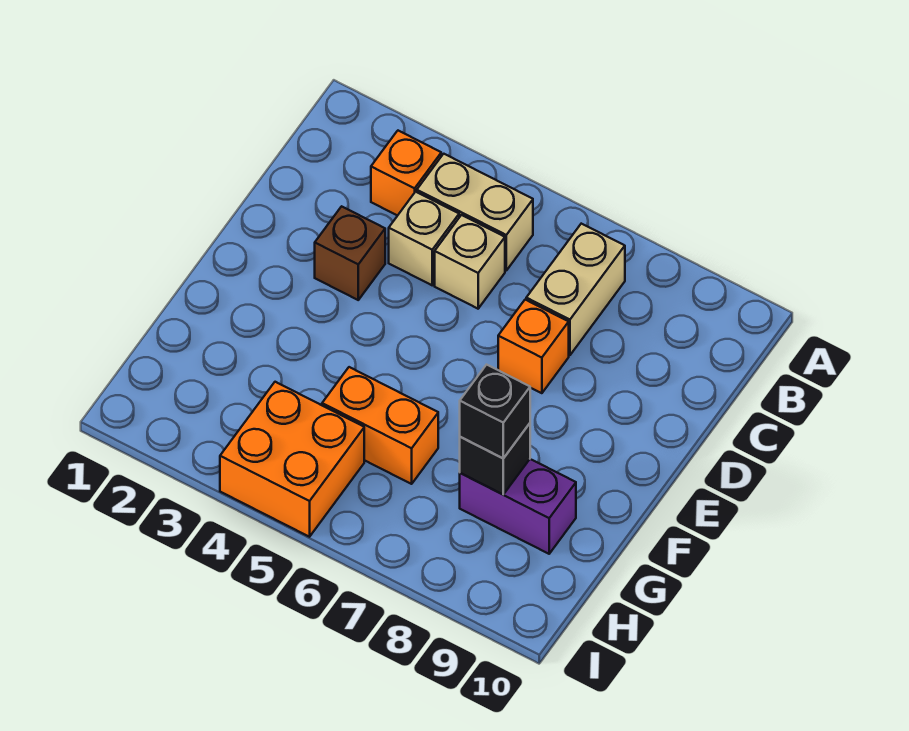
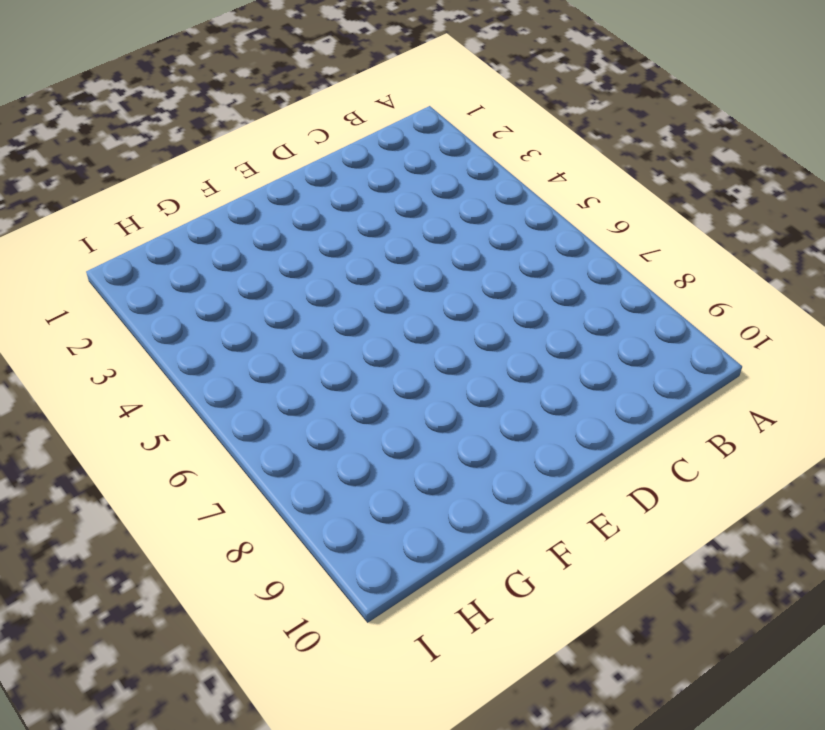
none -> orange brick B3 level 1
none -> tan brick B4:B5 level 1
none -> tan brick B7:C7 level 1

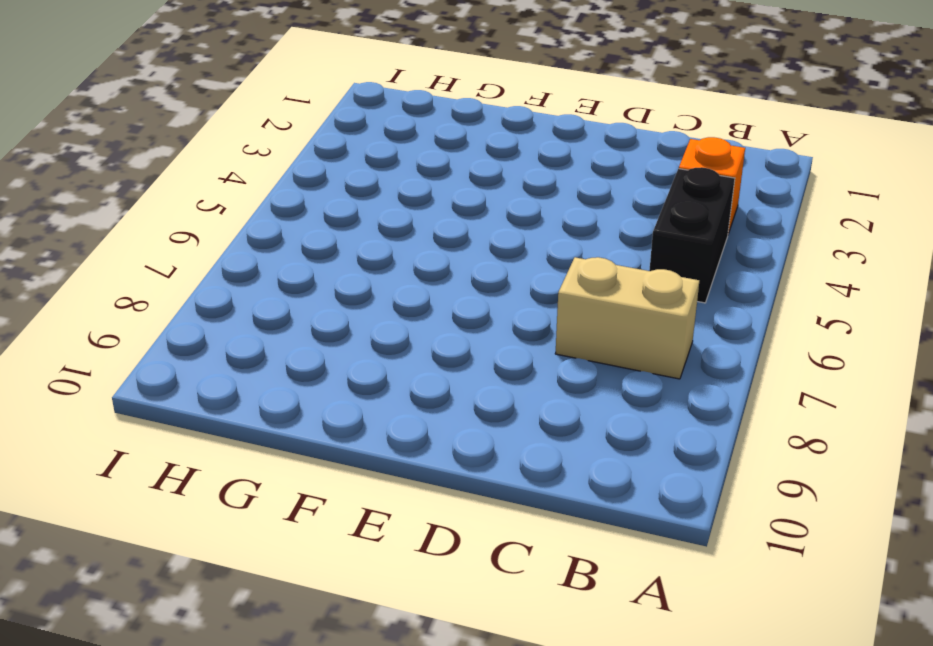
black brick B4:B5 level 1 -> tan brick B4:B5 level 1
none -> tan brick C4 level 1
none -> tan brick C5 level 1
none -> brown brick D3 level 1

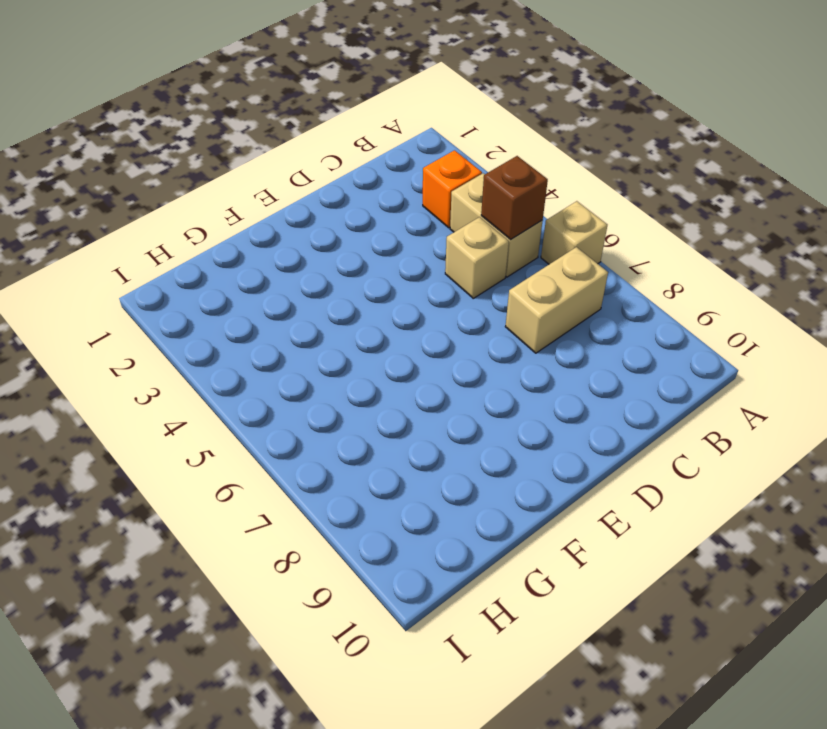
tan brick A6 level 1 -> tan brick C4 level 1
brown brick B5 level 2 -> brown brick D3 level 1
none -> orange brick D7 level 1
none -> orange brick G5:G6 level 1
none -> purple brick G8:G9 level 1

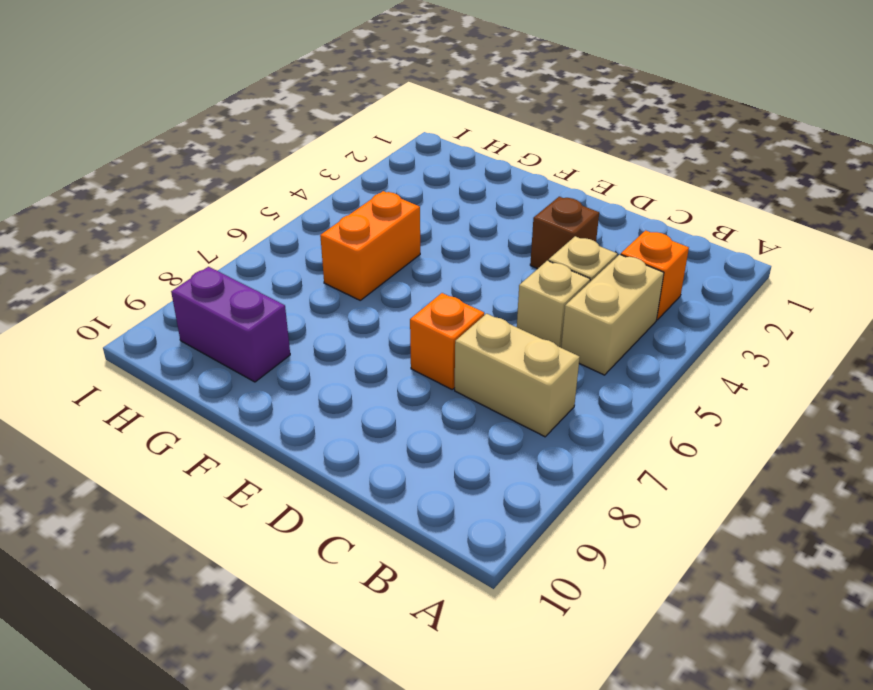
purple brick G9:H9 level 1 -> purple brick G8:G9 level 1
none -> orange brick H4:I5 level 1
none -> black brick G8 level 2
none -> black brick G8 level 3

